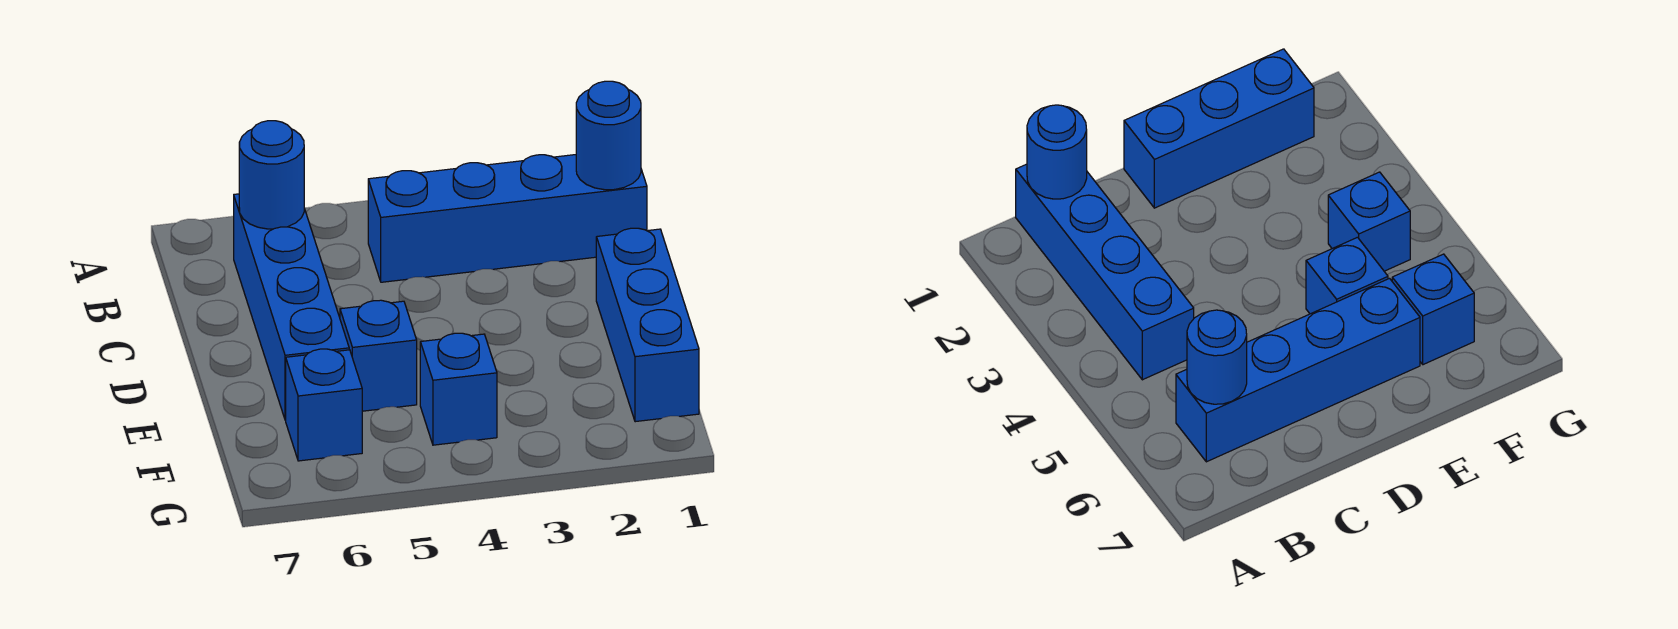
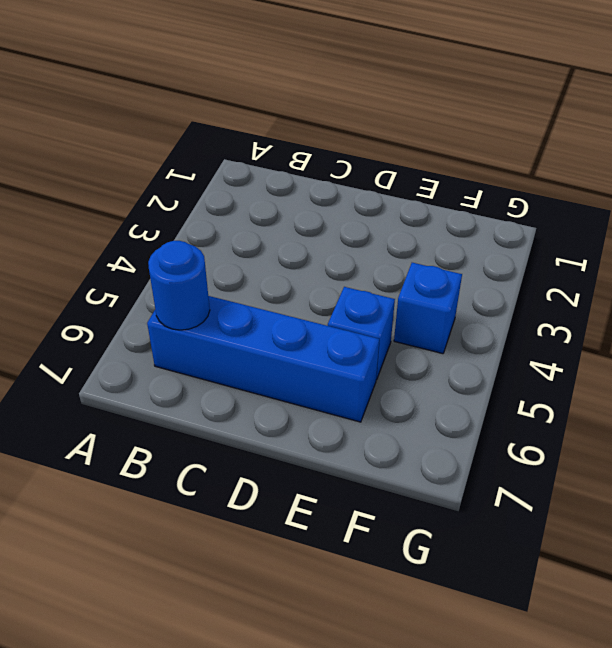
none -> blue brick B1:B4 level 1
none -> blue brick D1:F1 level 1

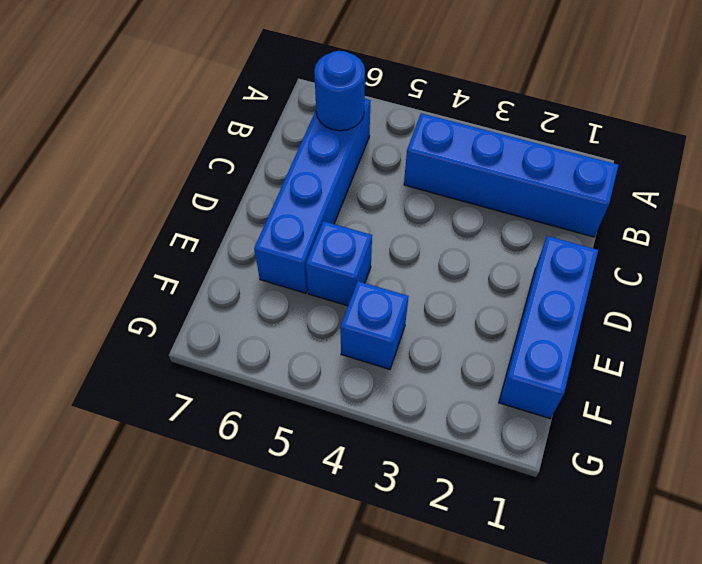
none -> blue brick F6 level 1
none -> blue round brick B1 level 2

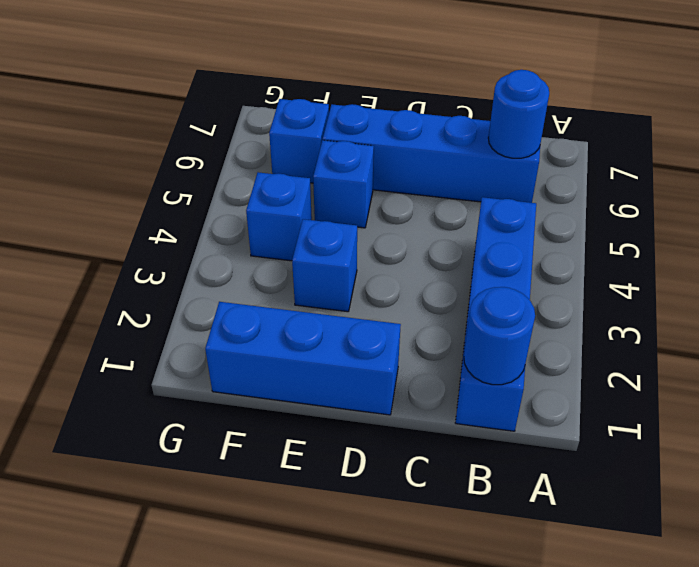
blue brick E3 level 1 -> none

